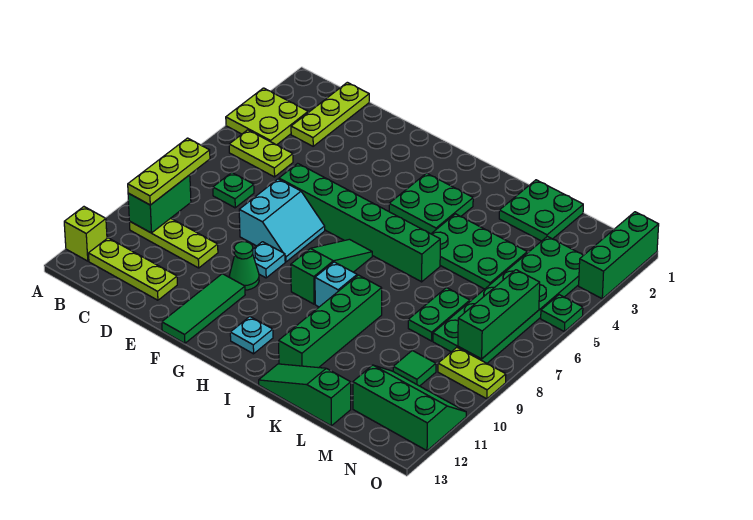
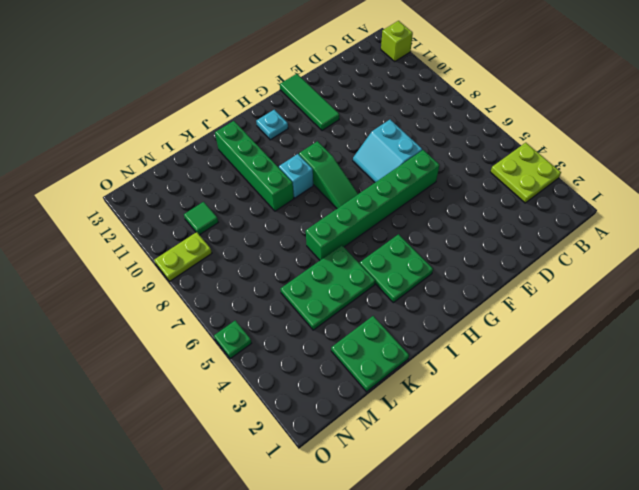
none -> lime plate B5:C5 level 1
none -> lime plate B10:D10 level 1
none -> lime plate B12:D12 level 1
none -> lime plate C1:C3 level 1

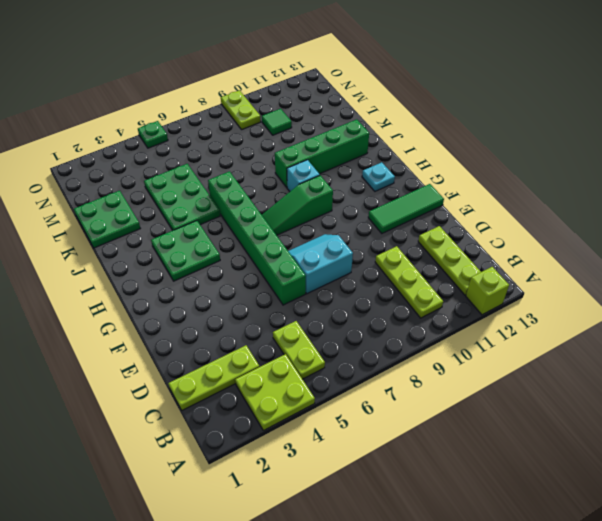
none -> green plate C7 level 1
none -> cyan plate F9 level 1
none -> green cone F10 level 1
none -> green slope J13:L13 level 1 top L

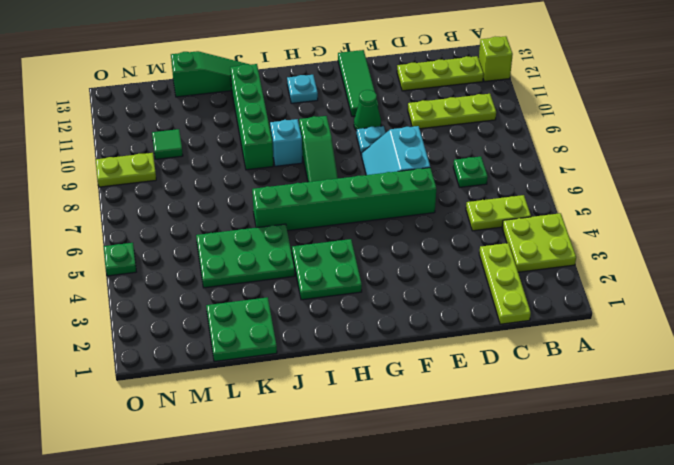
none -> green plate L7:L8 level 1
none -> green plate M3:N8 level 1
none -> green slope M11:O12 level 1 top 12
none -> green brick O1:O3 level 1

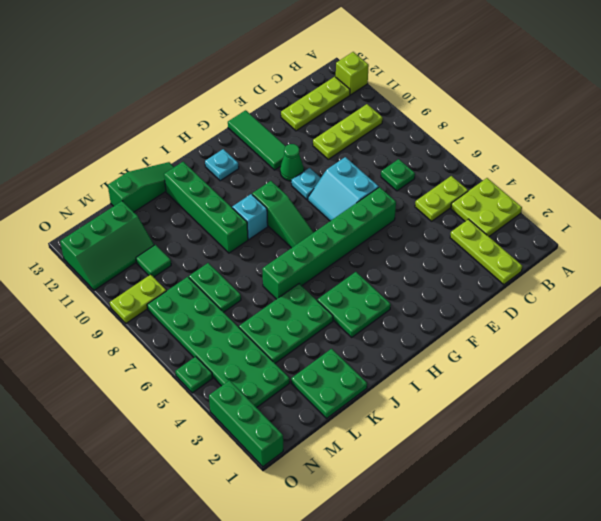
none -> green brick B9:B10 level 2
none -> green brick N6:N8 level 2
none -> lime plate B8:B10 level 3

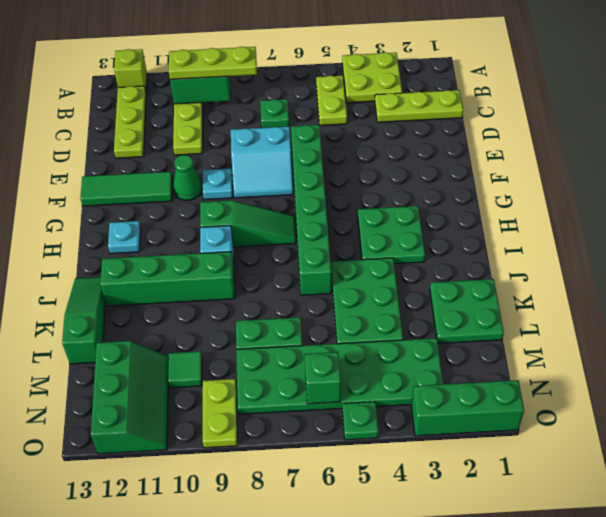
green brick N6 level 2 -> green brick N6:N8 level 2

